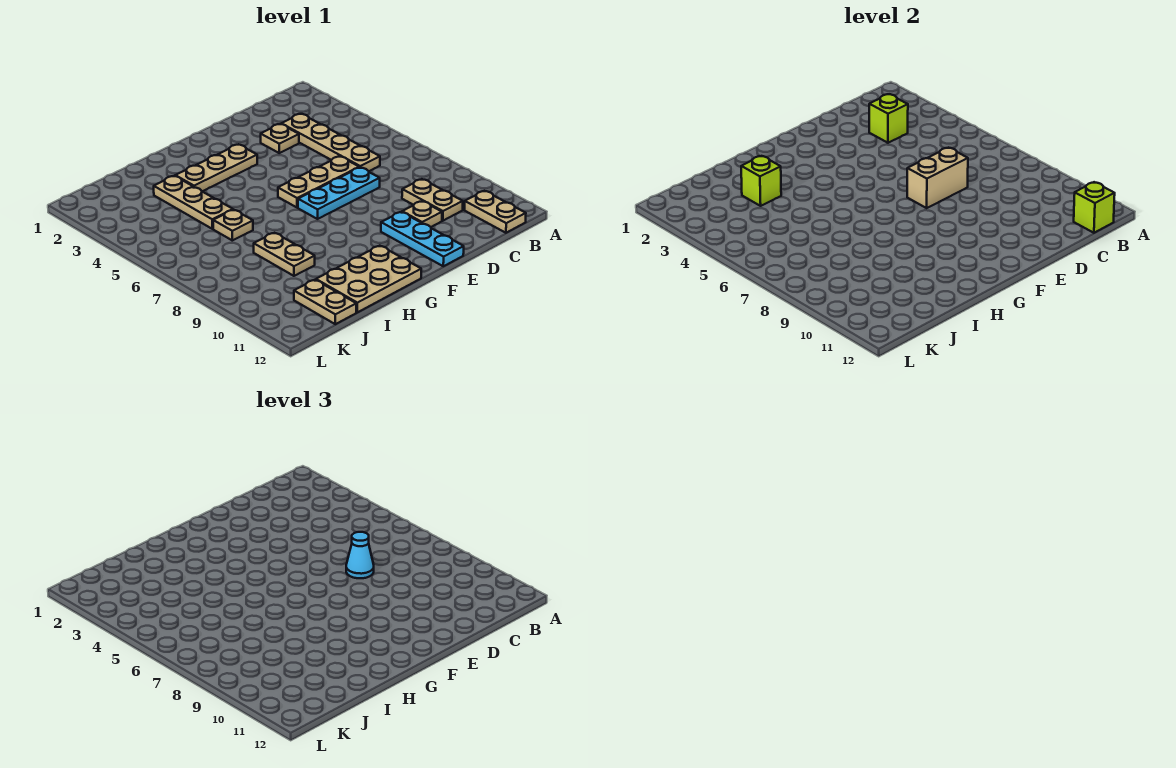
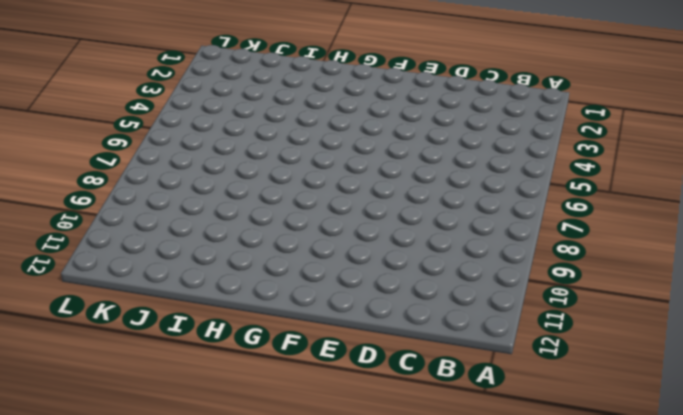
none -> tan plate B11:B12 level 1
none -> tan plate C3:C6 level 1
none -> tan plate C9:C10 level 1

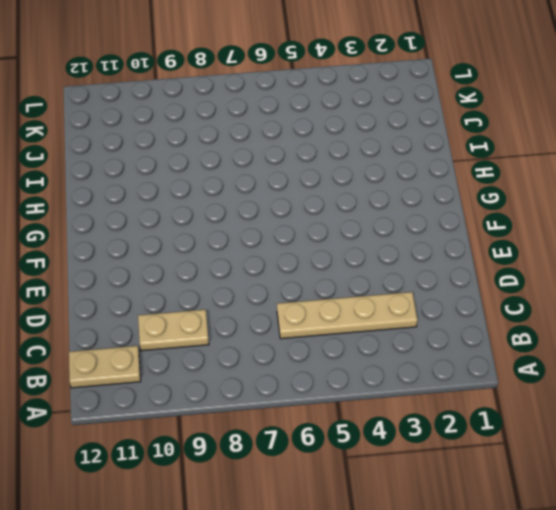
none -> tan plate D3 level 1
none -> tan plate D6:F6 level 1
none -> cyan plate D7:F7 level 1

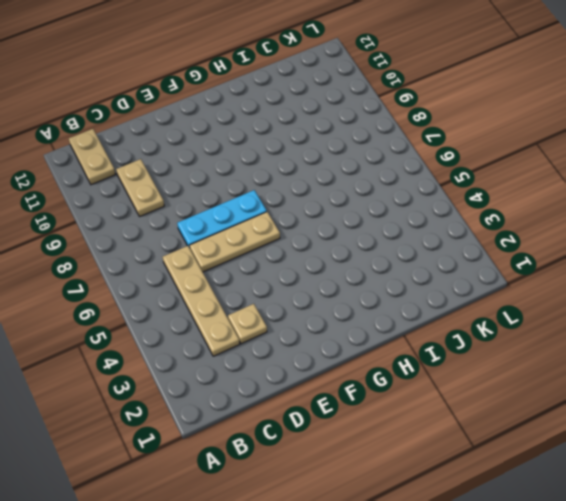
none -> tan plate D10 level 1
none -> cyan plate E10:E12 level 1
none -> tan plate F3:H3 level 1

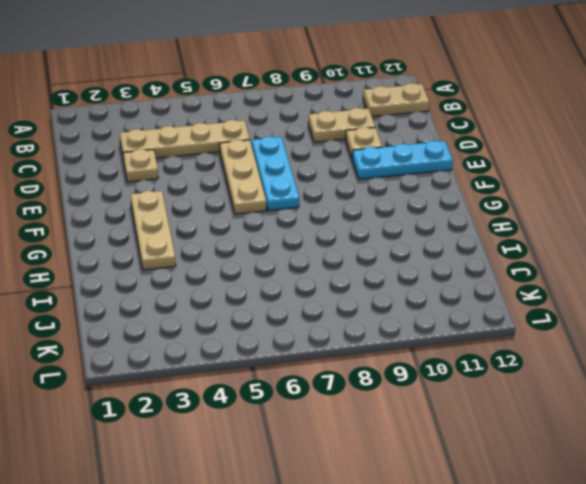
none -> tan plate G11:I12 level 1
none -> tan plate I3:I5 level 1
none -> tan plate I6 level 1

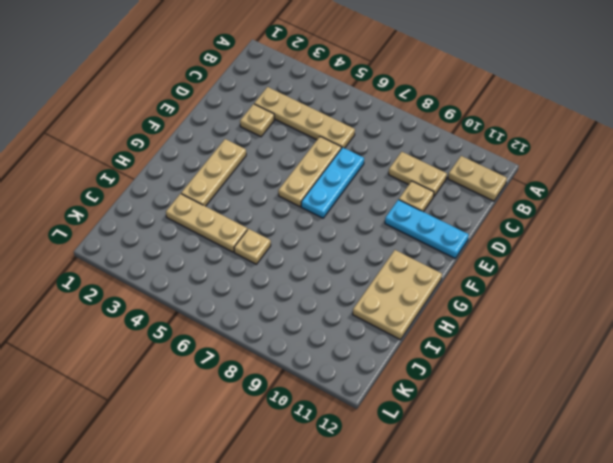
none -> tan plate I8:I9 level 1
none -> tan plate J11:J12 level 1
none -> lime brick B12 level 2

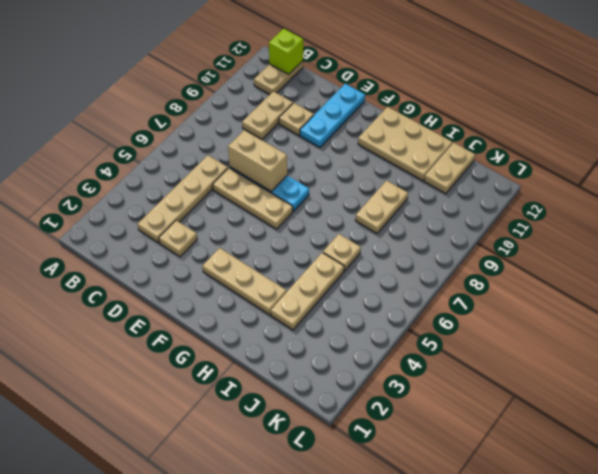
none -> lime brick C3 level 2
none -> lime brick I3 level 2
none -> cyan cone D7 level 3

